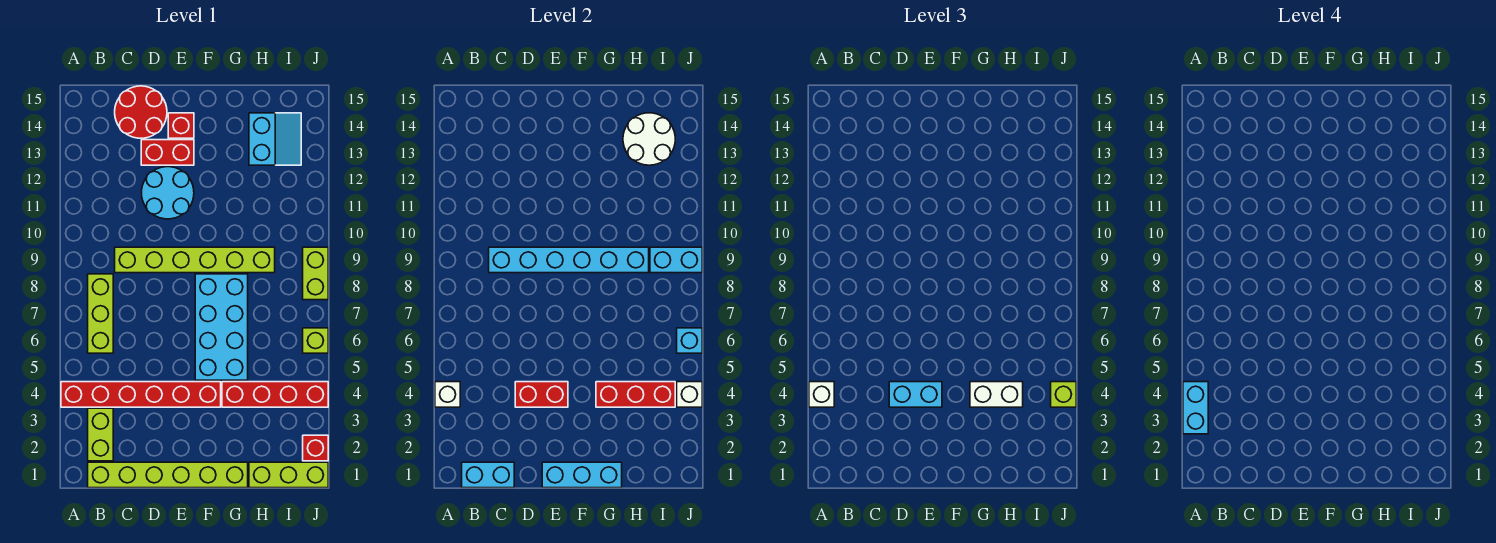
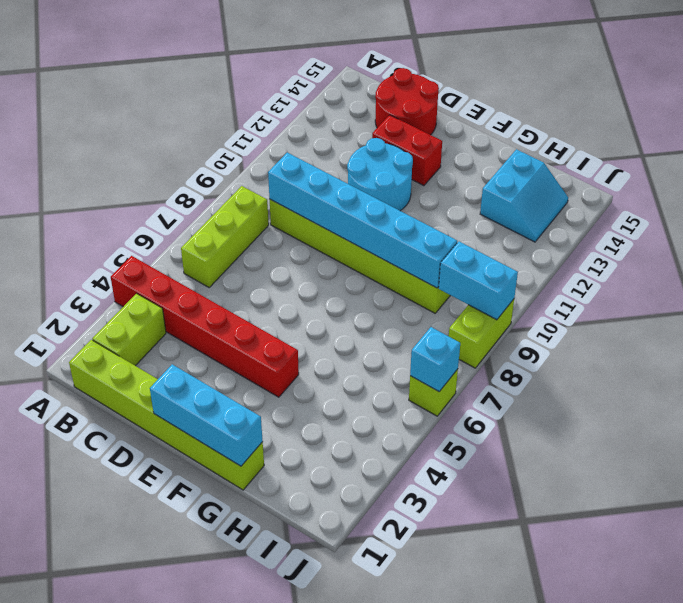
none -> red brick E14 level 1
none -> cyan brick F5:G8 level 1
none -> red brick G4:J4 level 1
none -> lime brick H1:J1 level 1

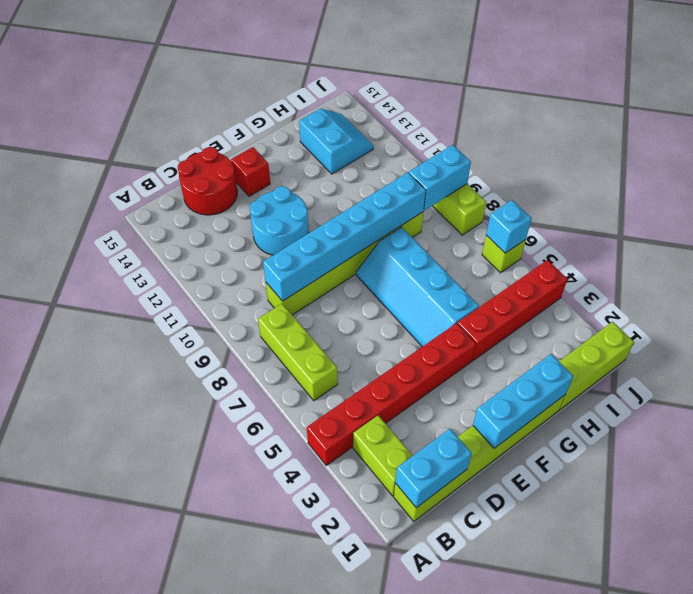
cyan slope F5:G8 level 1 top G -> cyan brick F5:G8 level 1
none -> red brick D13:E13 level 1
none -> red brick J2 level 1
none -> white brick A4 level 2
none -> red brick D4:E4 level 2

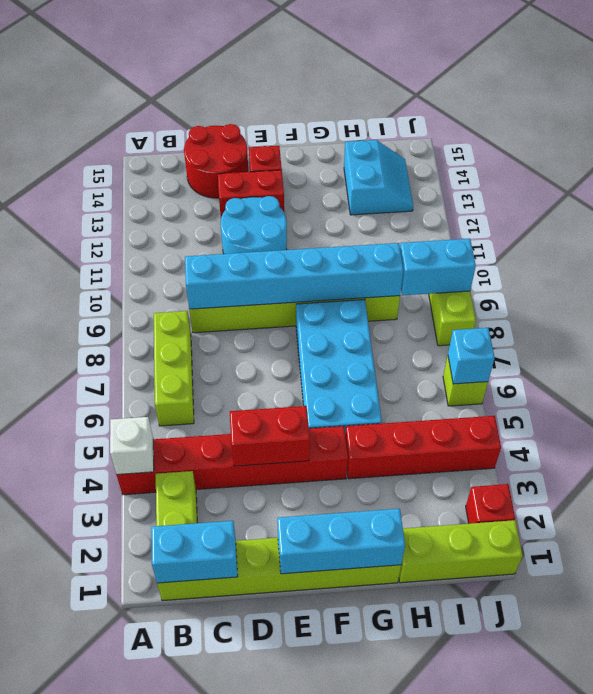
none -> red brick G4:I4 level 2
none -> white round brick H13:I14 level 2
none -> white brick J4 level 2
none -> white brick A4 level 3

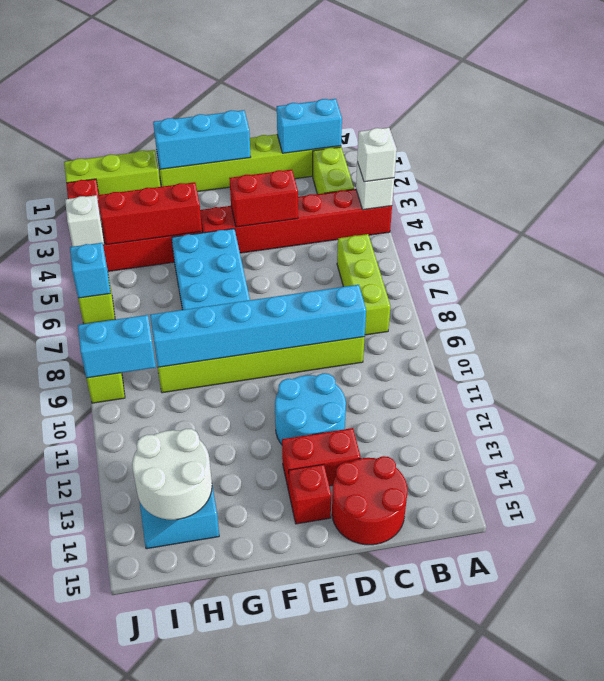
none -> cyan brick D4:E4 level 3
none -> white brick G4:H4 level 3
none -> lime brick J4 level 3
none -> cyan brick A3:A4 level 4

